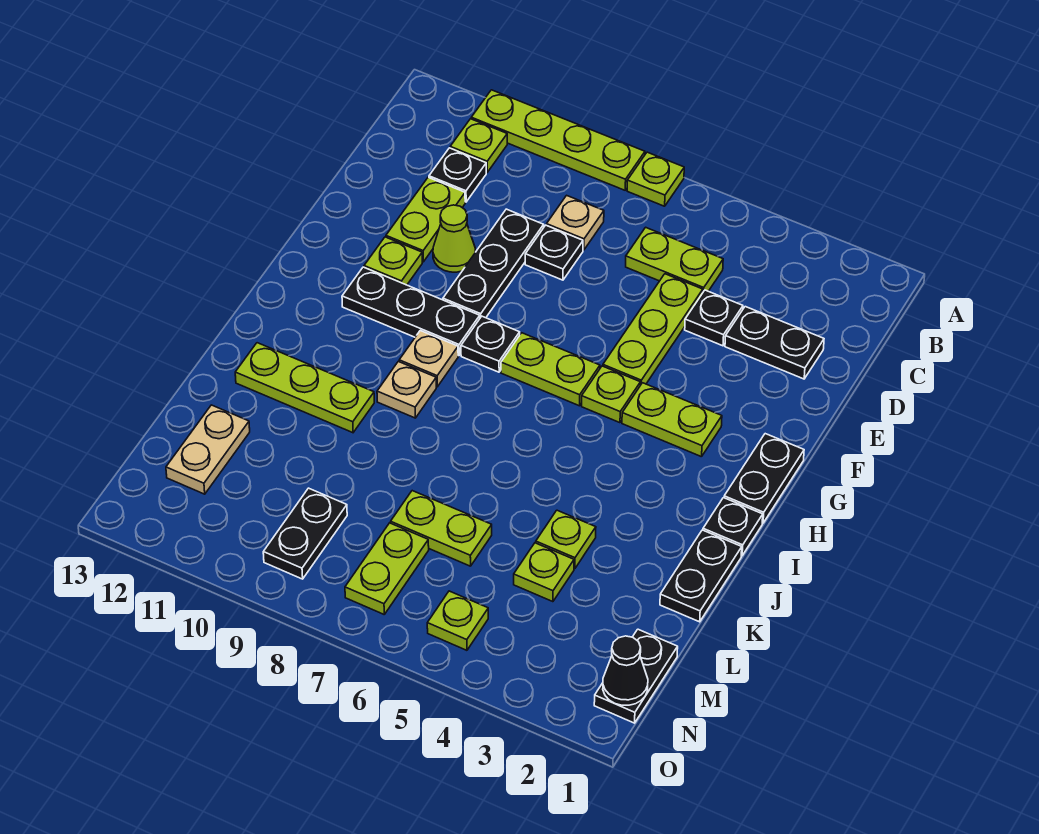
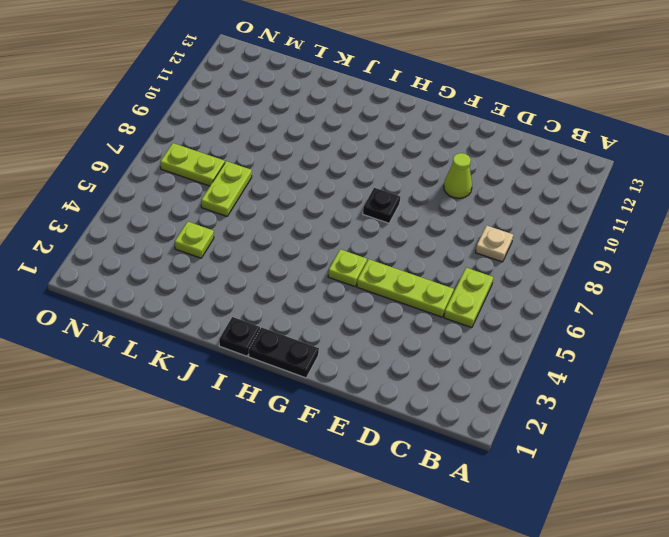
none -> lime plate A7 level 1
none -> lime plate A8:A11 level 1
none -> lime plate B11 level 1
none -> black plate C11 level 1

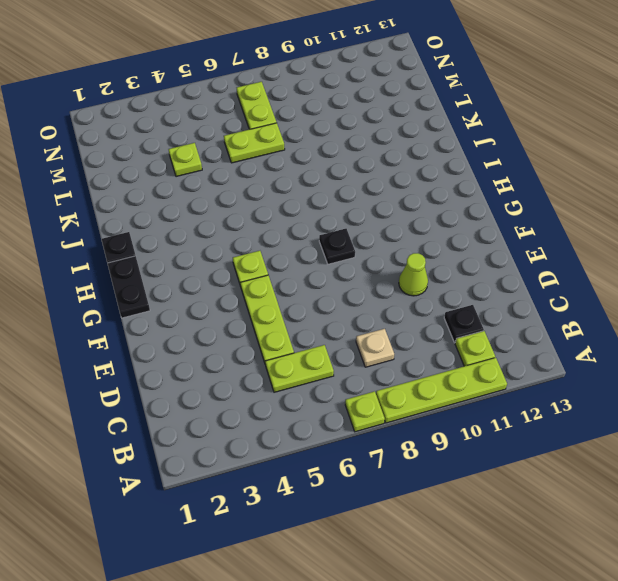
none -> black plate D2:D3 level 1
none -> black plate D4 level 1
none -> black plate D8 level 1
none -> black plate D9:F9 level 1

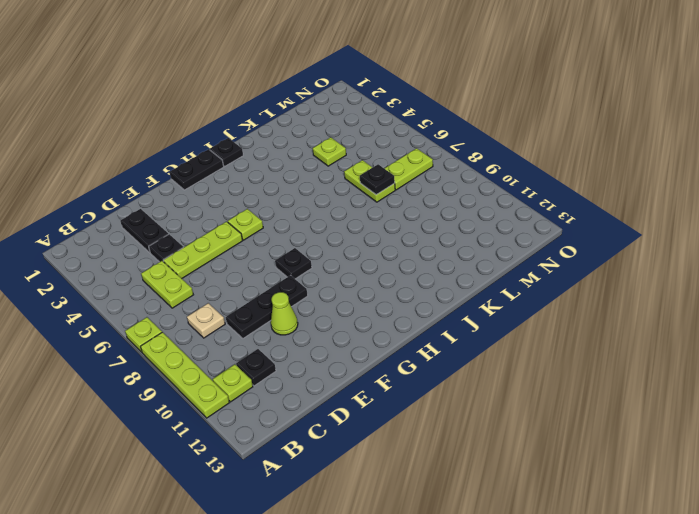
black plate L7 level 2 -> black plate D8 level 1
none -> lime plate D11:E11 level 1
none -> lime plate F11 level 1
none -> lime plate G3:G4 level 1
none -> lime plate G6:G7 level 1

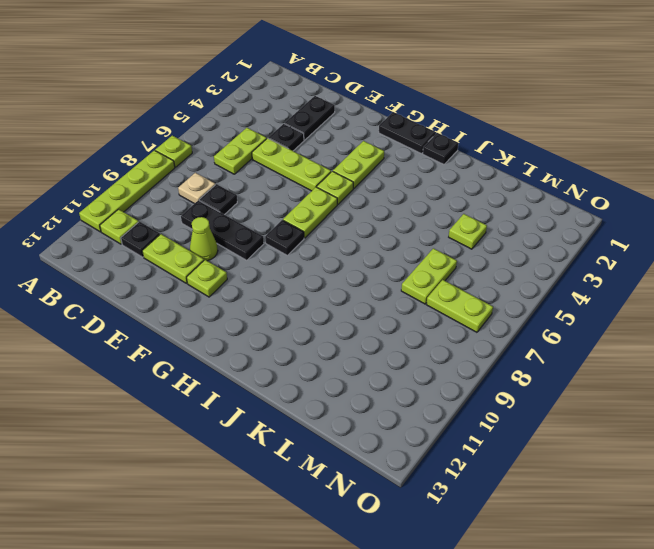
none -> black plate G9:G11 level 1
none -> tan plate H9 level 1
none -> tan plate I9 level 1
none -> black plate J1:K1 level 1

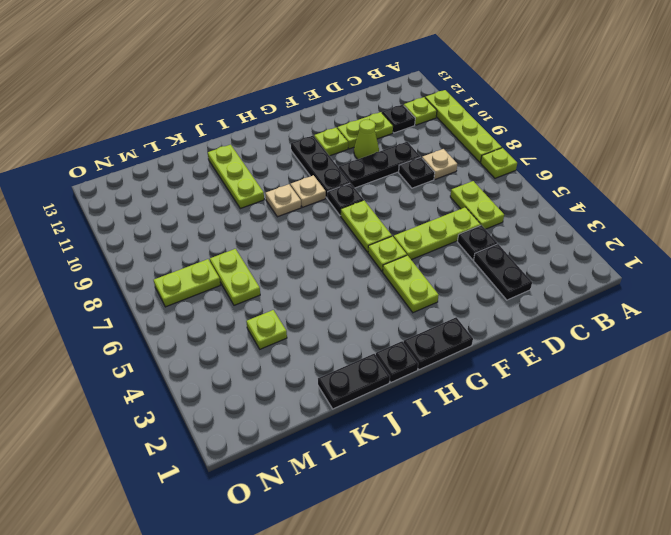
none -> lime plate K4 level 1
none -> tan plate L12:M12 level 1
none -> black plate M1:N1 level 1
none -> black plate M9:N9 level 1

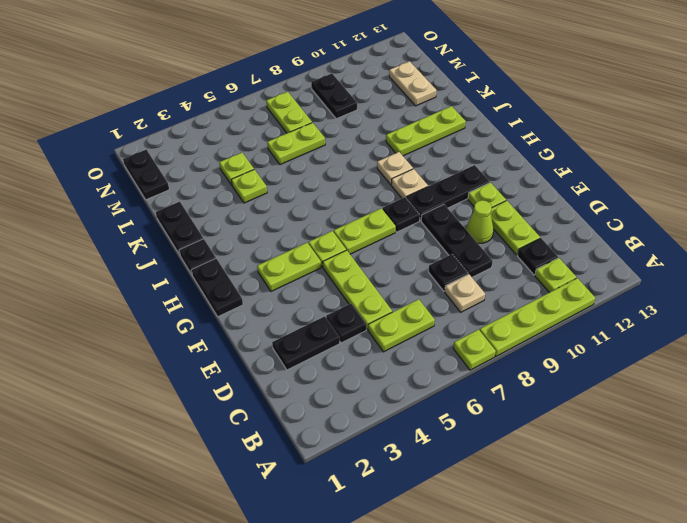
none -> lime plate N5 level 1
none -> black cone N1 level 2

